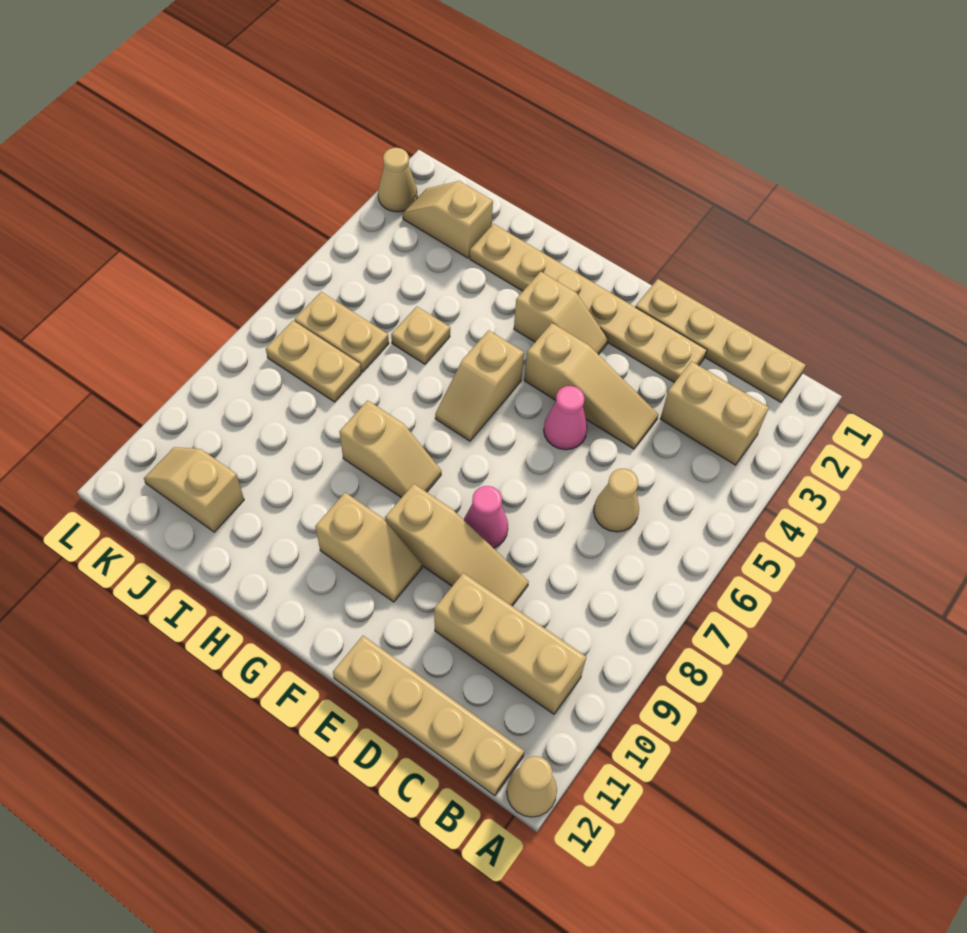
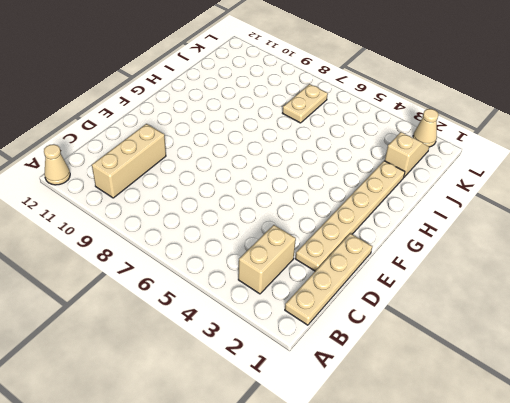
none -> tan plate B12:E12 level 1
none -> tan cone C6 level 1
none -> tan slope D4:F4 level 1 top F

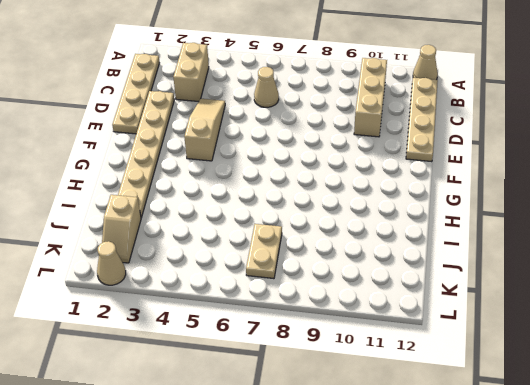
none -> tan slope D9:F9 level 1 top F
none -> pink cone E5 level 1
none -> pink cone E8 level 1

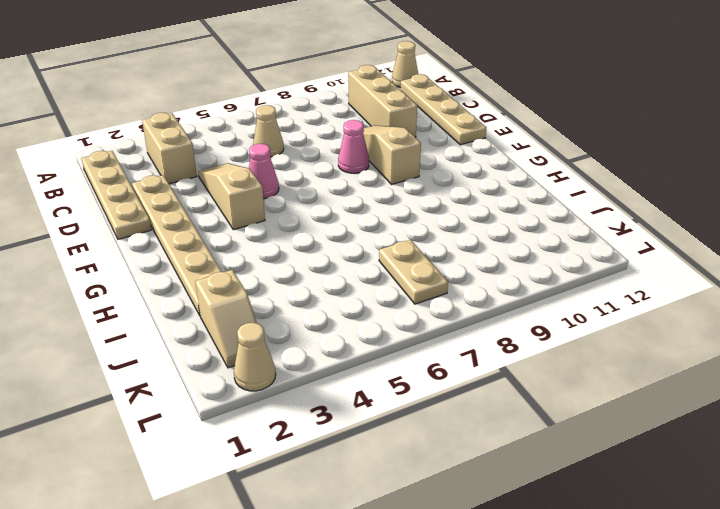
none -> tan slope F3:G3 level 1 top G
none -> tan slope F10:G10 level 1 top G
none -> tan slope G5:G6 level 1 top 5

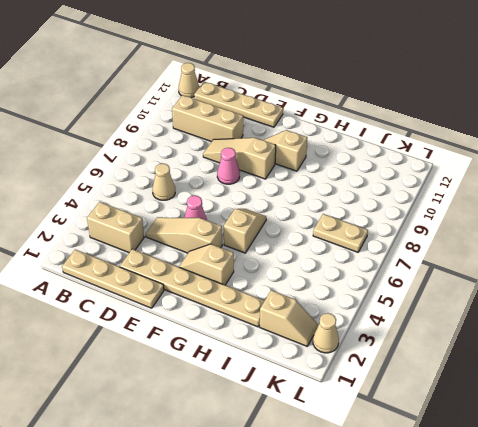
none -> tan slope G8:H8 level 1 top H
none -> tan plate I5 level 1
none -> tan plate J6:K6 level 1

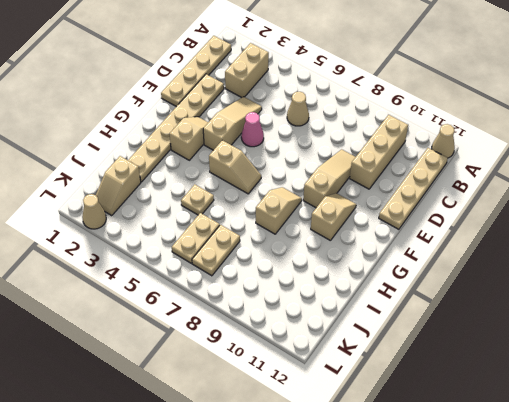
none -> pink cone E8 level 1
none -> tan slope J11:K11 level 1 top J

